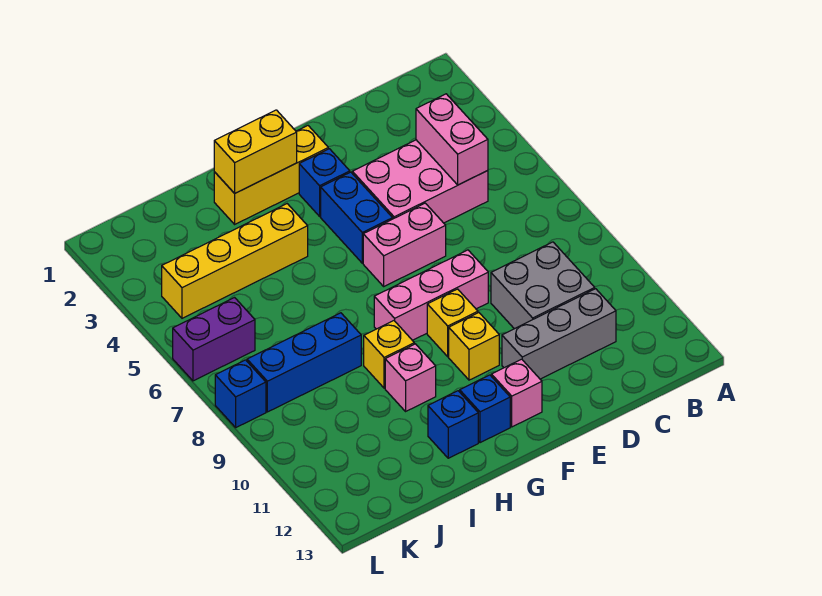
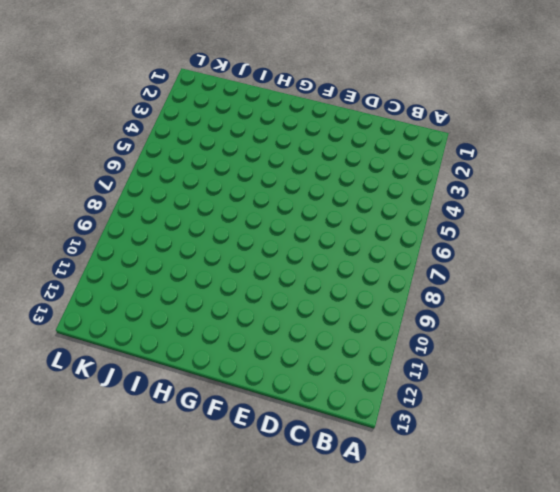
none -> pink brick C4:E5 level 1
none -> grey brick C9:D10 level 1
none -> grey brick C11:E11 level 1

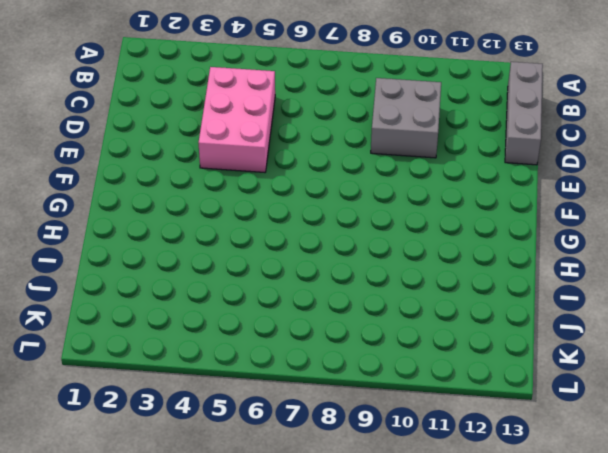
grey brick B13:D13 level 1 -> grey brick C11:E11 level 1
none -> pink brick E6:F6 level 1
none -> pink brick E8:G8 level 1
none -> yellow brick F2:H2 level 1

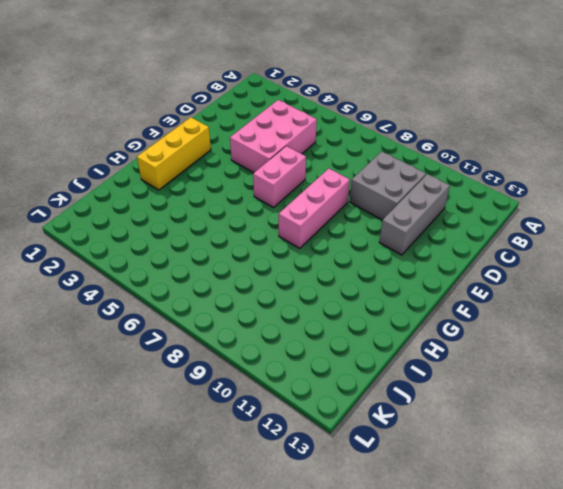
none -> blue brick F3 level 1
none -> blue brick F4:F5 level 1
none -> yellow brick F9 level 1

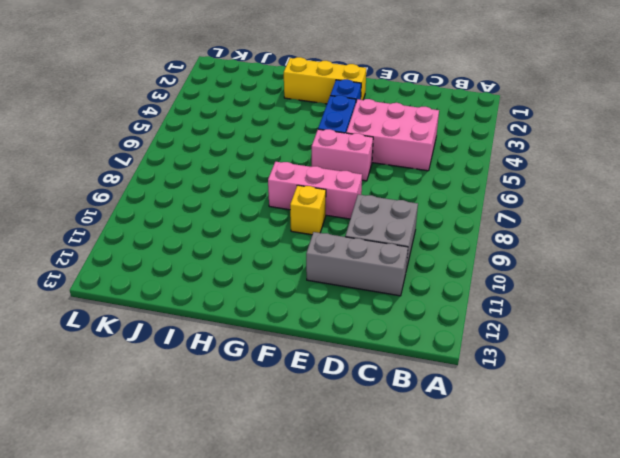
none -> yellow brick F10 level 1
none -> pink brick F12 level 1
none -> blue brick G12 level 1

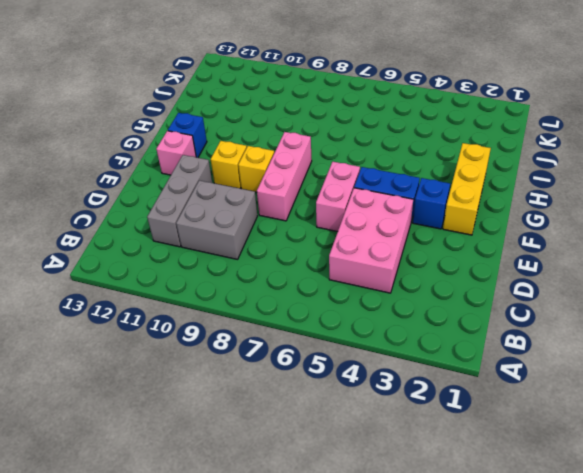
none -> yellow brick H4:K4 level 1
none -> yellow brick H9 level 1
none -> pink brick H10 level 1

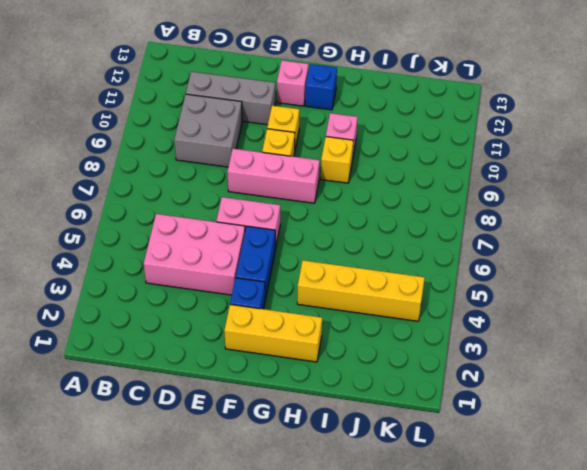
none -> blue brick H12 level 1
none -> blue brick I8:K8 level 1
none -> purple brick K6:L6 level 1

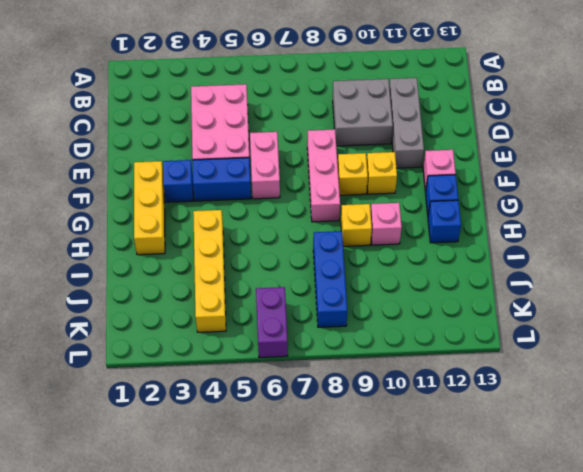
none -> blue brick L8 level 1
none -> pink brick C4:C5 level 2
none -> yellow brick G2:H2 level 2

